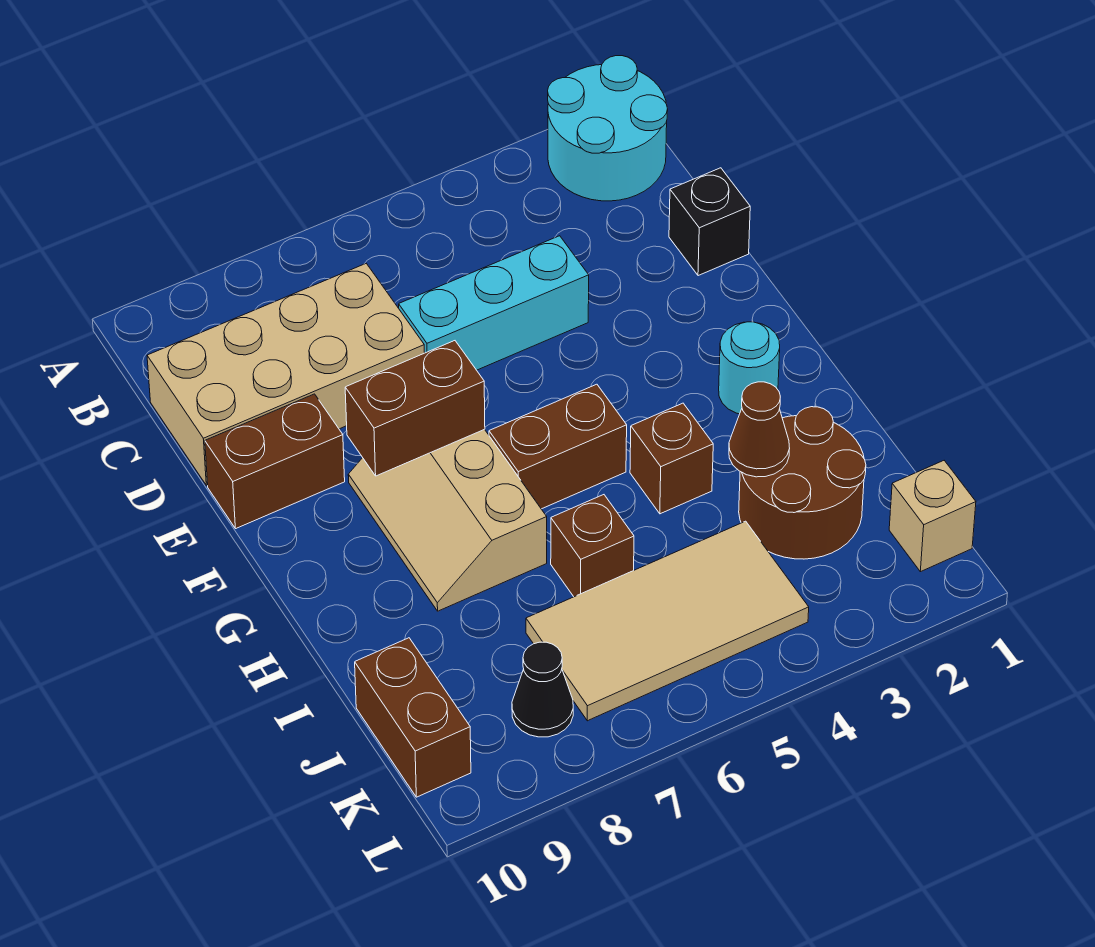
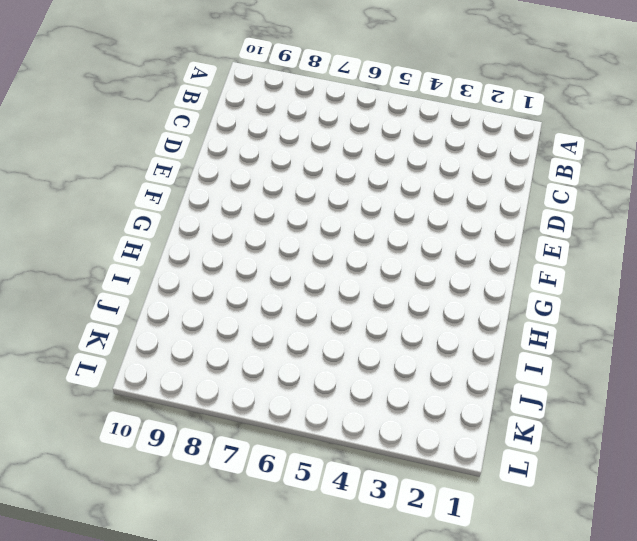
none -> cyan round brick A1:B2 level 1
none -> tan brick C7:D10 level 1
none -> black brick D1 level 1

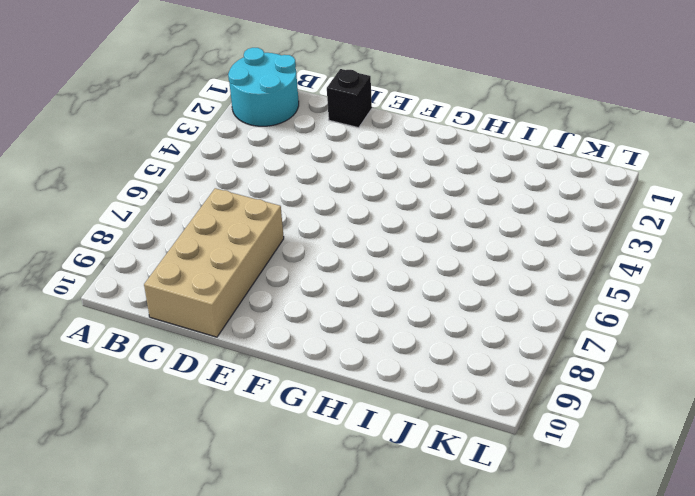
none -> cyan brick D4:D6 level 1
none -> brown brick E9:E10 level 1
none -> tan slope F7:H8 level 1 top 7

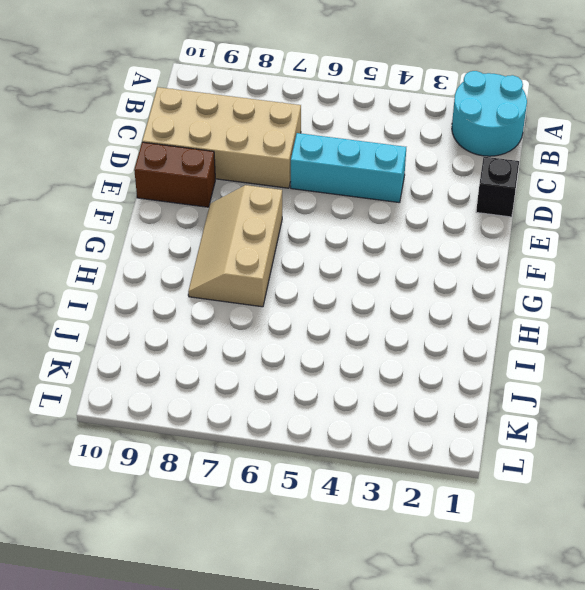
none -> cyan round brick G2 level 1
none -> brown brick G5:G6 level 1
none -> brown brick H4 level 1

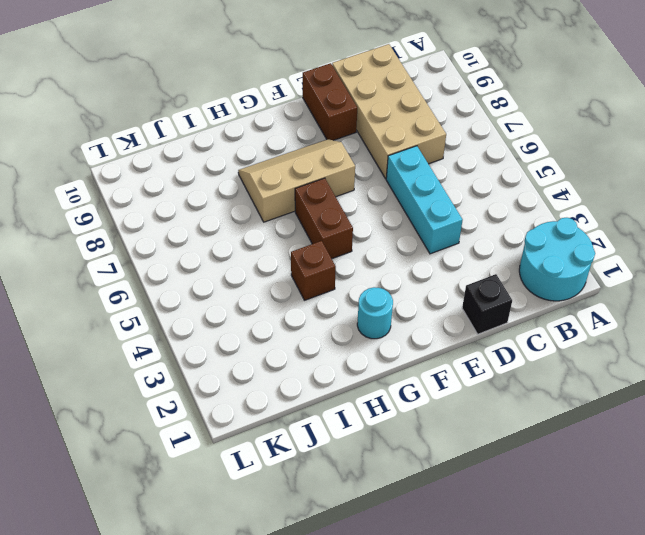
none -> brown round brick I2:J3 level 1
none -> brown brick I6 level 1
none -> tan tile J4:K7 level 1

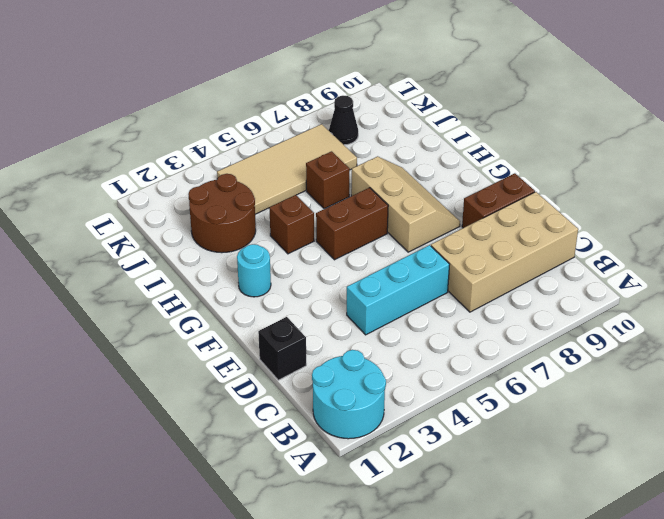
none -> brown brick J10:K10 level 1
none -> tan brick K1 level 1
none -> brown brick F7:F8 level 2

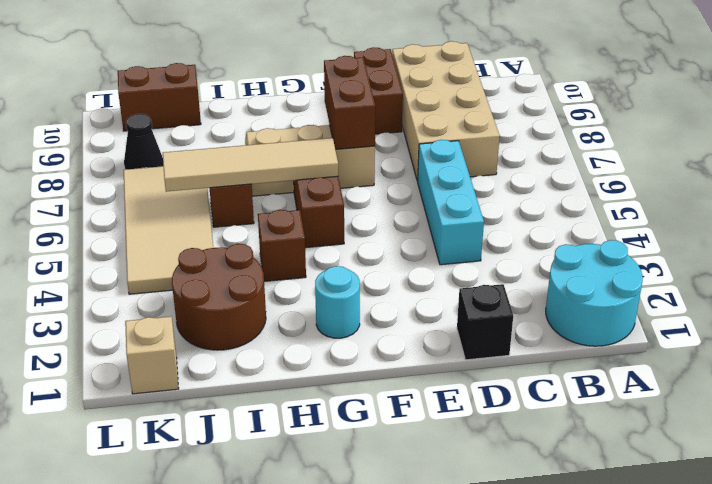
tan tile G6:J6 level 2 -> none
none -> brown cone I3 level 2

